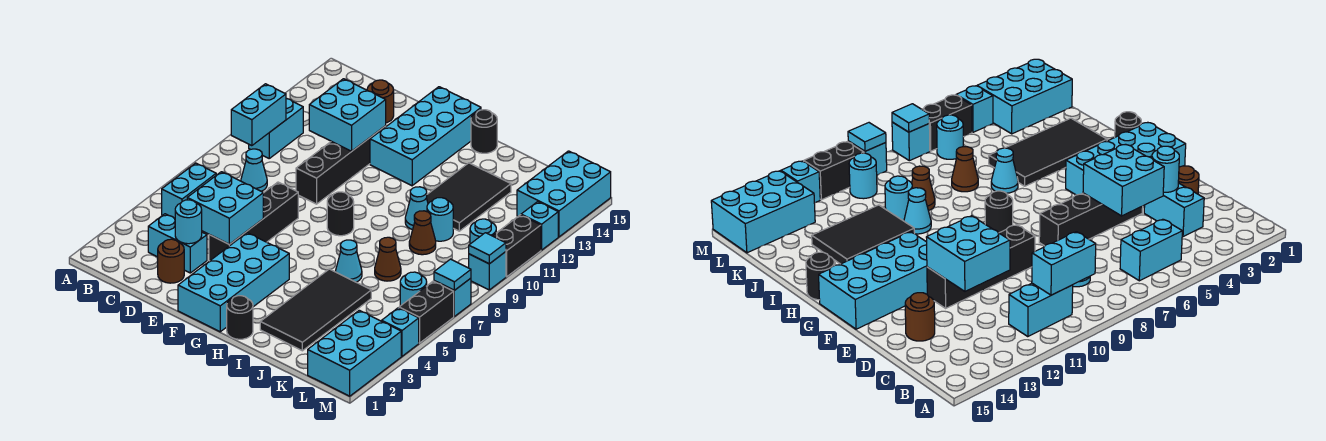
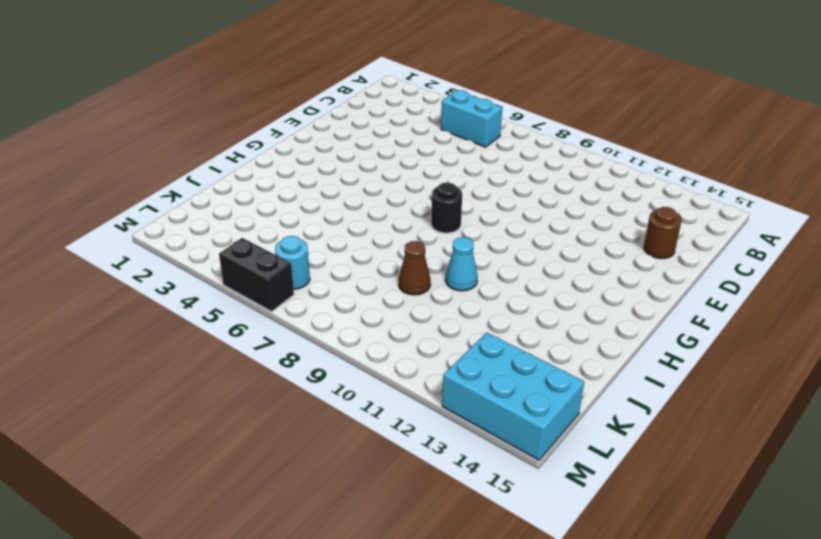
none -> cyan brick B10:B11 level 1
none -> cyan brick C3:D3 level 1
none -> cyan cone C8 level 1
none -> brown round brick D2 level 1

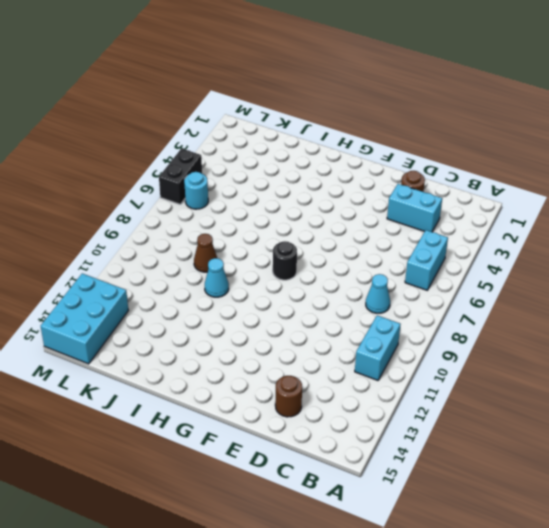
none -> black brick E4:E7 level 1
none -> black brick E9:E12 level 1
none -> cyan brick F1:G4 level 1
none -> cyan brick F12:G15 level 1

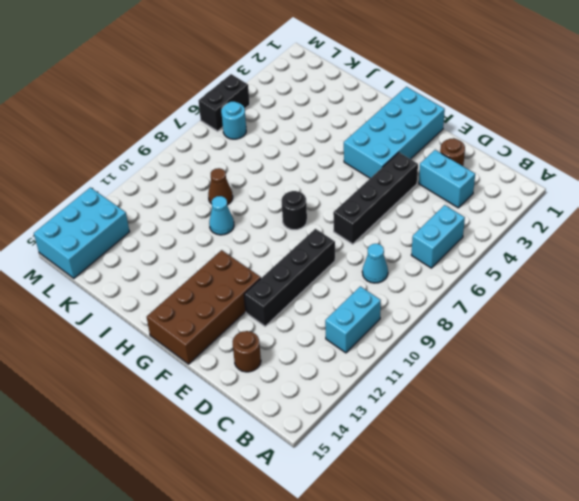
brown brick F12:G15 level 1 -> cyan brick F12:G15 level 1
none -> black round brick H1 level 1
none -> black round brick H15 level 1
none -> black tile I2:J5 level 1
none -> cyan cone I6 level 1

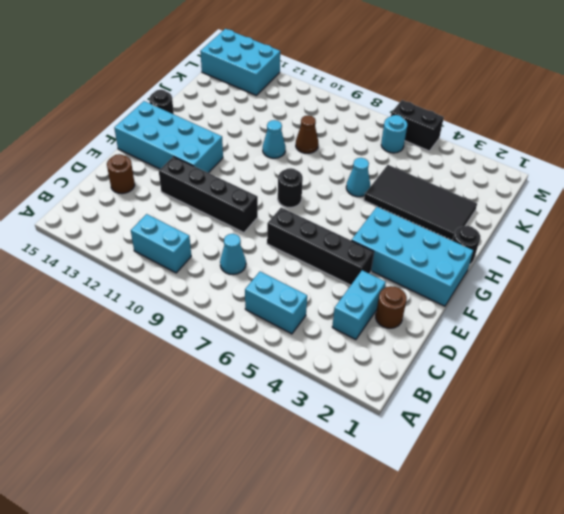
none -> black tile I11:J13 level 1
none -> brown cone J7 level 1
none -> cyan round brick J10 level 1
none -> cyan brick L1:M3 level 1

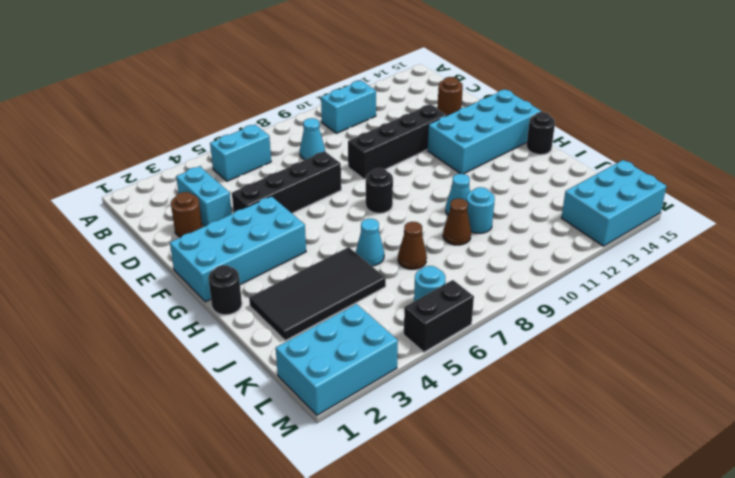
none -> black tile I11:J13 level 1
none -> cyan round brick L10 level 1
none -> cyan brick M4 level 1
none -> cyan brick M7 level 1

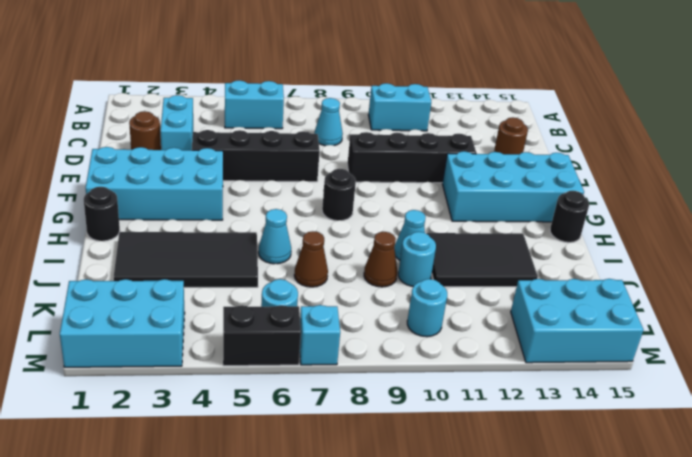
none -> cyan brick M4 level 1
none -> cyan brick M9 level 1
none -> black brick M10:M11 level 1
none -> cyan brick M12 level 1

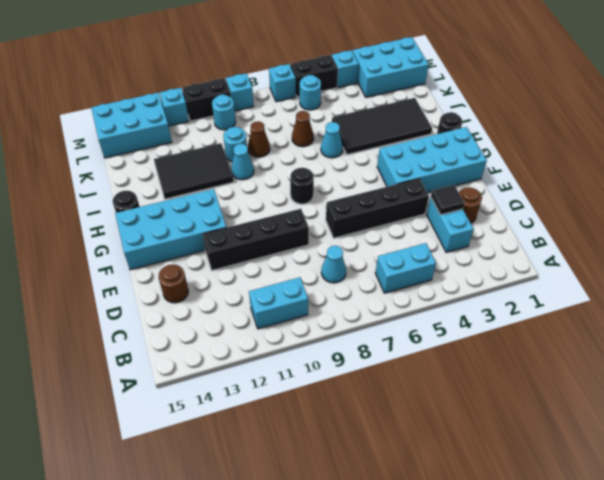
black tile D3 level 2 -> cyan round brick D3 level 2
none -> cyan brick B9:B10 level 2
none -> cyan brick D4:E5 level 2
none -> cyan brick D11:E12 level 2
none -> cyan tile M7 level 2

